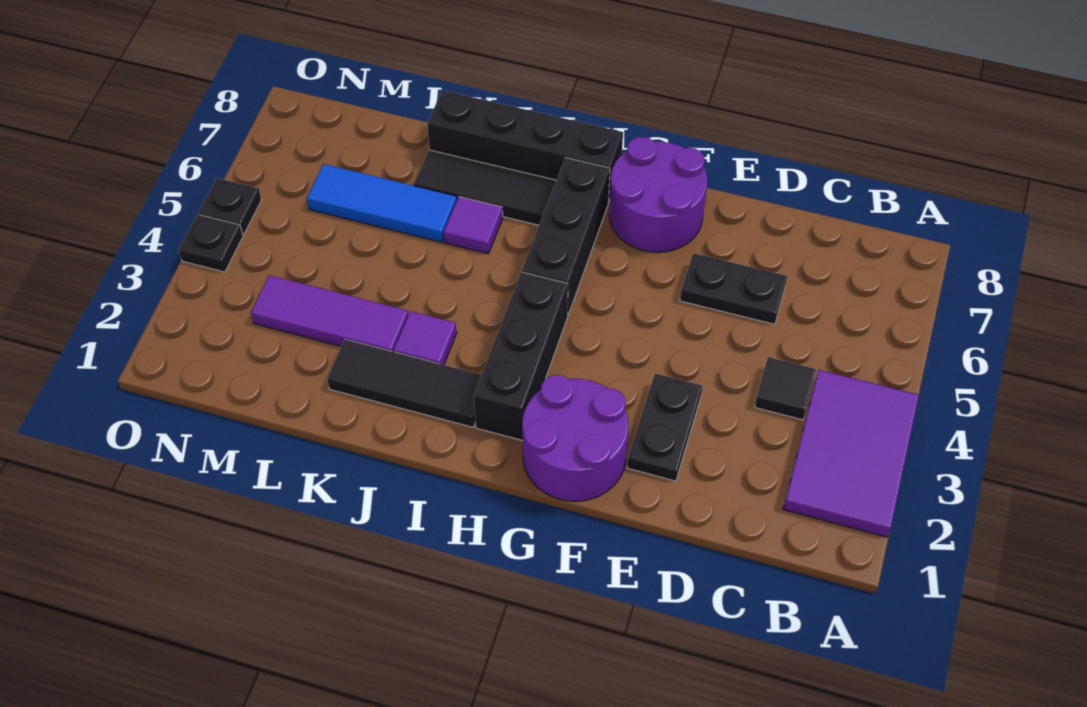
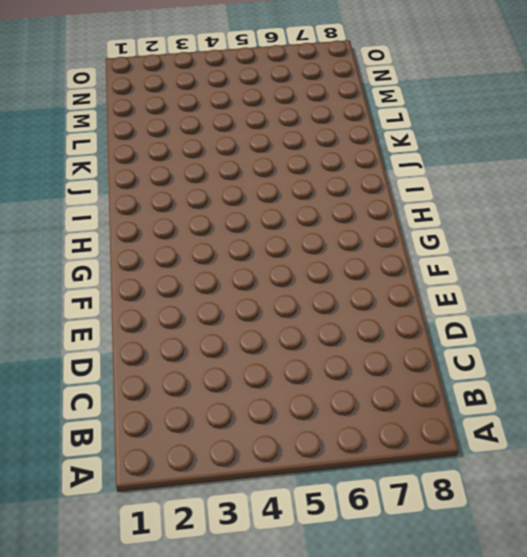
none -> purple tile A2:B4 level 1
none -> black tile C4 level 1
none -> black plate D6:E6 level 1

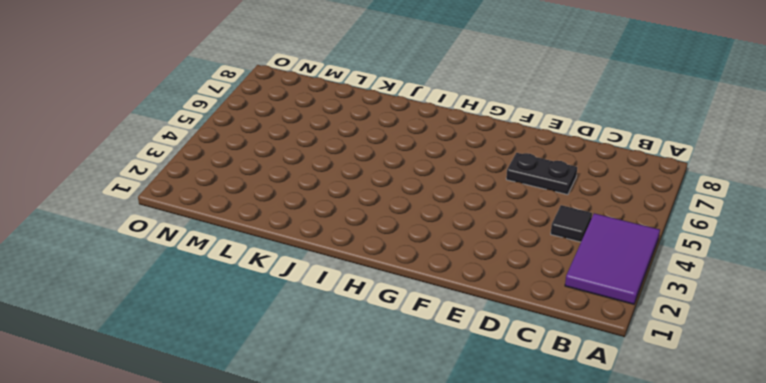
none -> black plate E2:E3 level 1
none -> purple round brick F1:G2 level 1
none -> purple round brick F7:G8 level 1

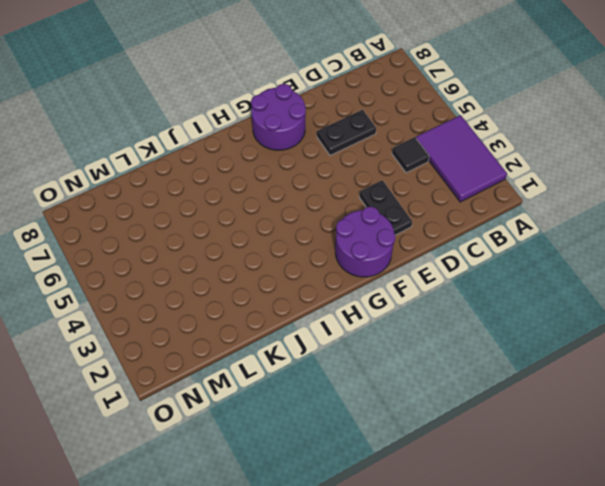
none -> black brick H2:H4 level 1
none -> black brick H5:H7 level 1
none -> black brick H8:K8 level 1

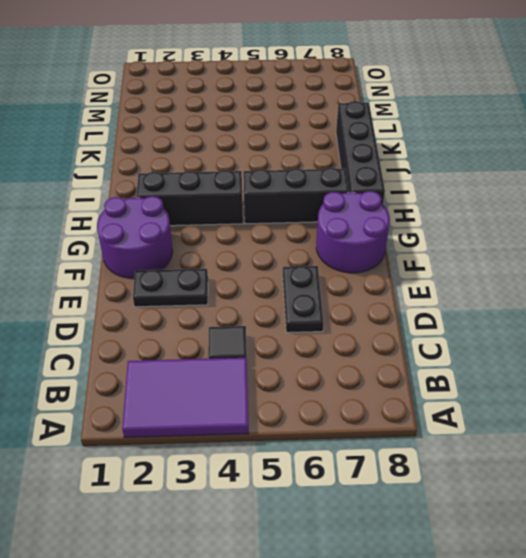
none -> black tile I2:K2 level 1
none -> black tile I7:K7 level 1
none -> purple tile J3 level 1

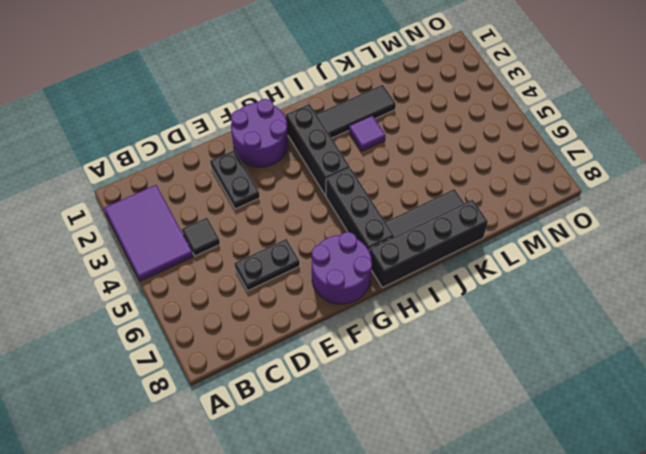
none -> purple tile J6 level 1
none -> purple tile K3:M3 level 1
none -> blue tile K6:M6 level 1

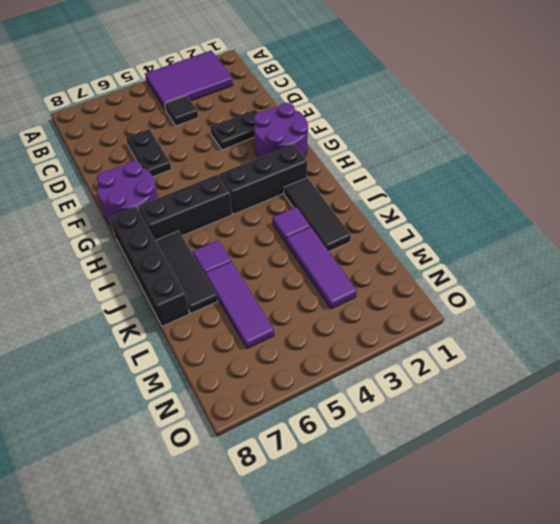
purple tile K6:M6 level 1 -> blue tile K6:M6 level 1
none -> black plate O4 level 1
none -> black plate O5 level 1

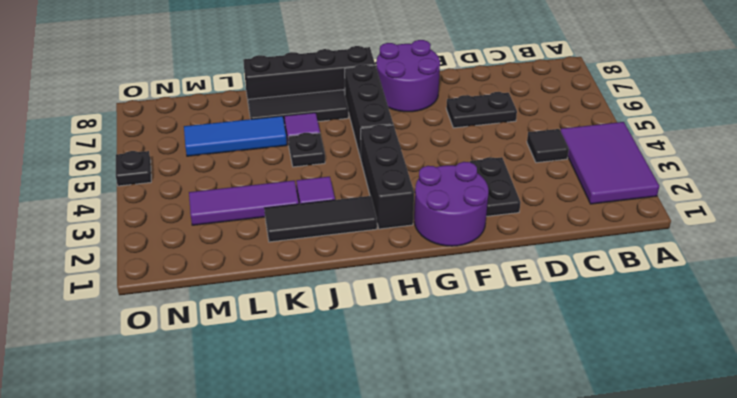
black plate J5 level 1 -> black plate O4 level 1

